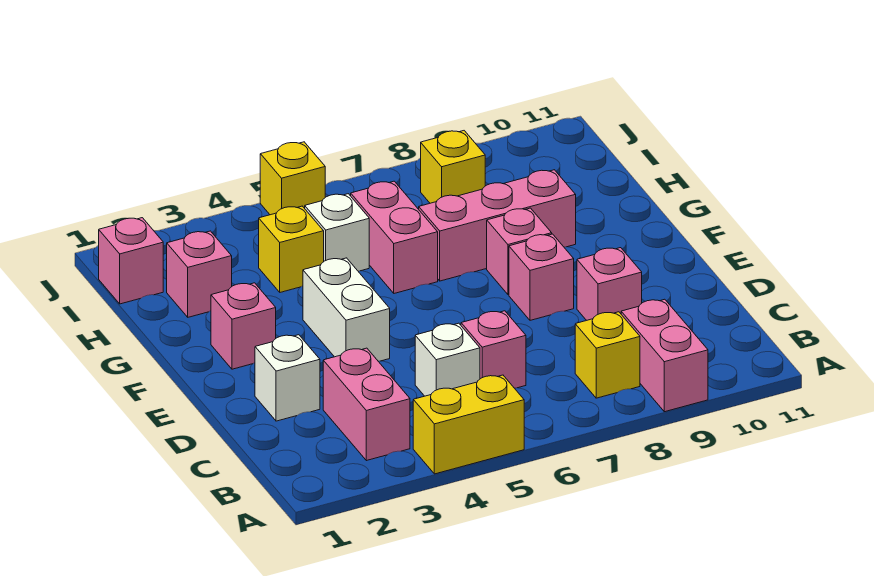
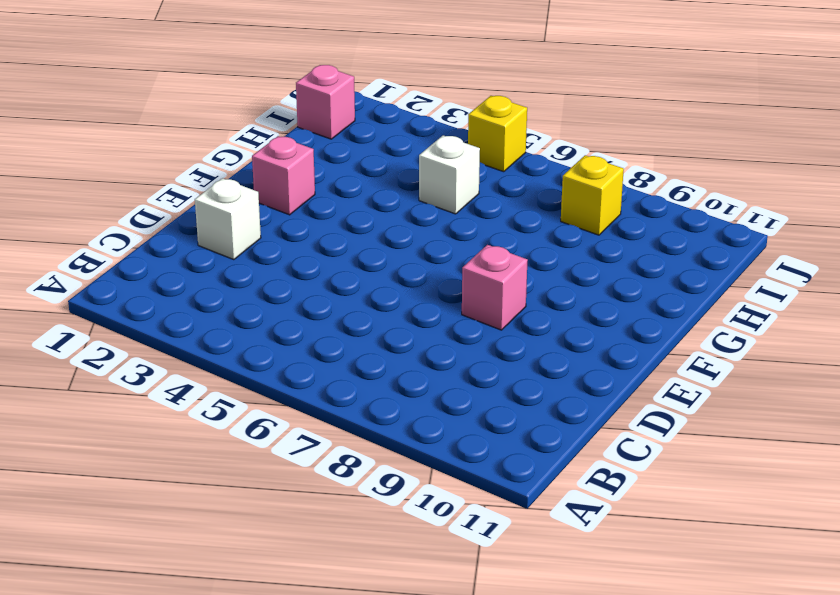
none -> yellow brick A4:A5 level 1
none -> pink brick A9:B9 level 1
none -> pink brick B3:C3 level 1

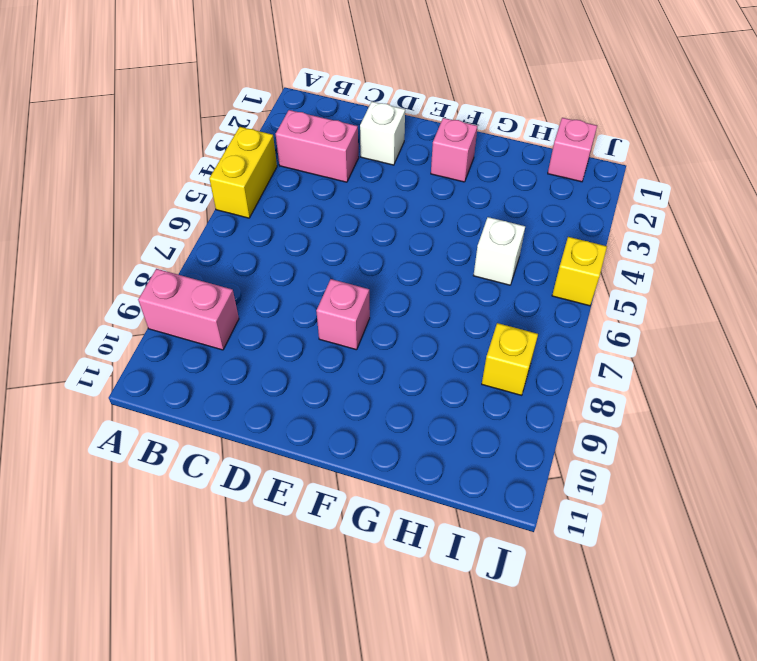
none -> yellow brick B8 level 1
none -> white brick C5 level 1
none -> pink brick C6 level 1

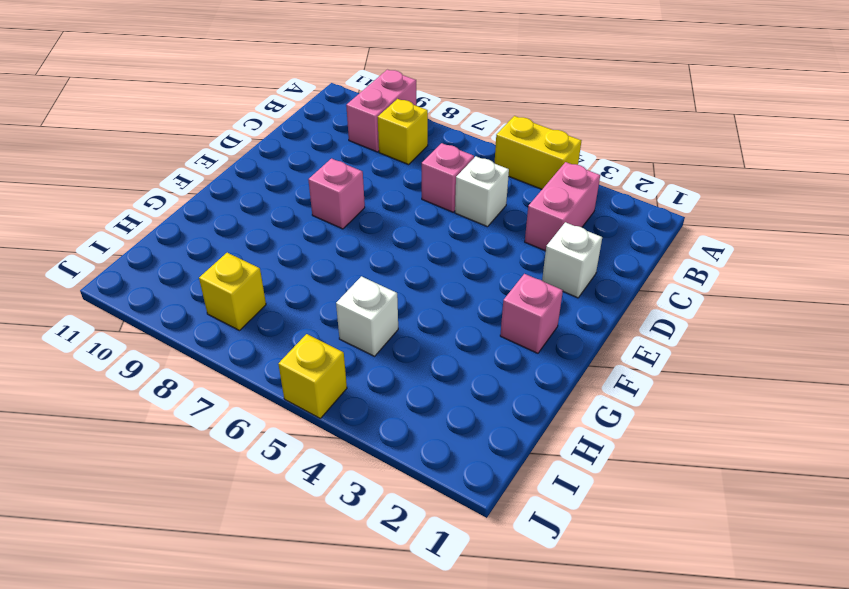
none -> pink brick D9 level 1
none -> white brick E4:F4 level 1
none -> pink brick F8 level 1

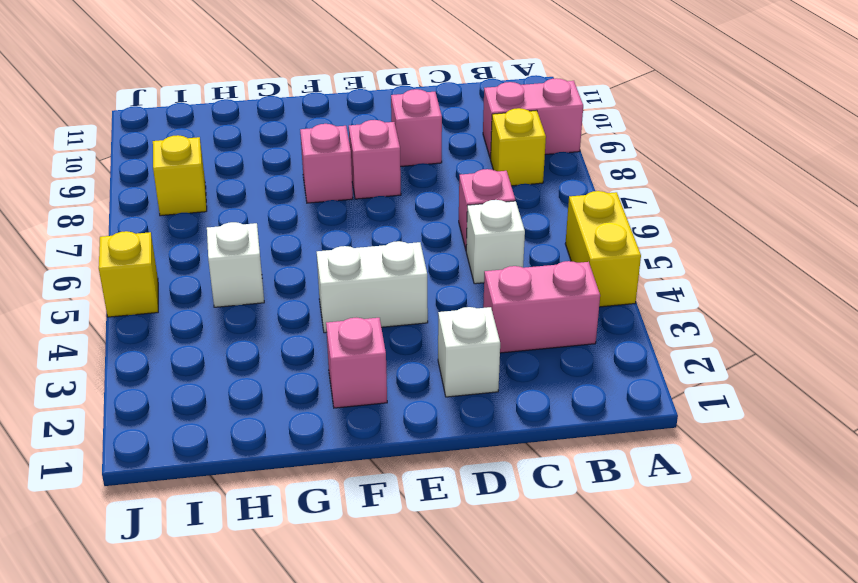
none -> pink brick G6:H6 level 1
none -> pink brick G7:G9 level 1
none -> pink brick H2 level 1

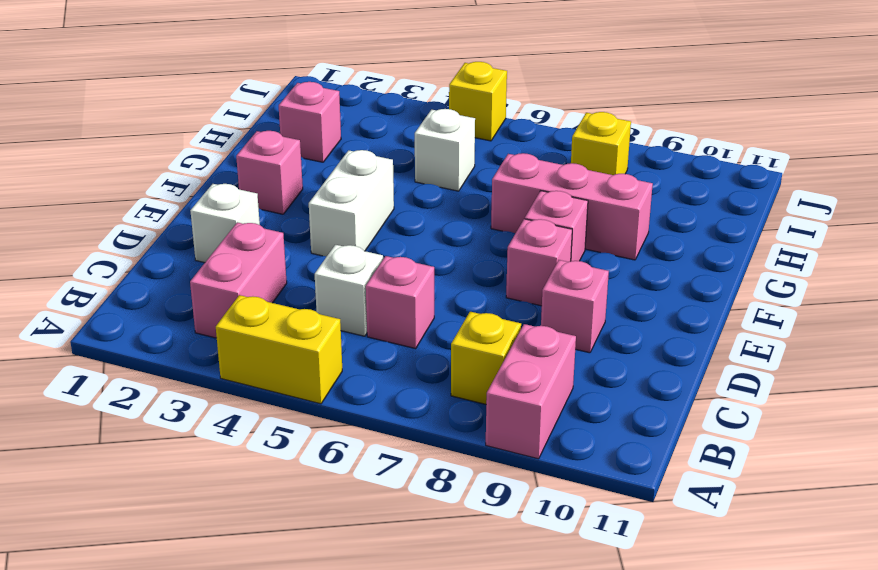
none -> pink brick G6:H6 level 1
none -> yellow brick H4 level 1
none -> pink brick I1 level 1

